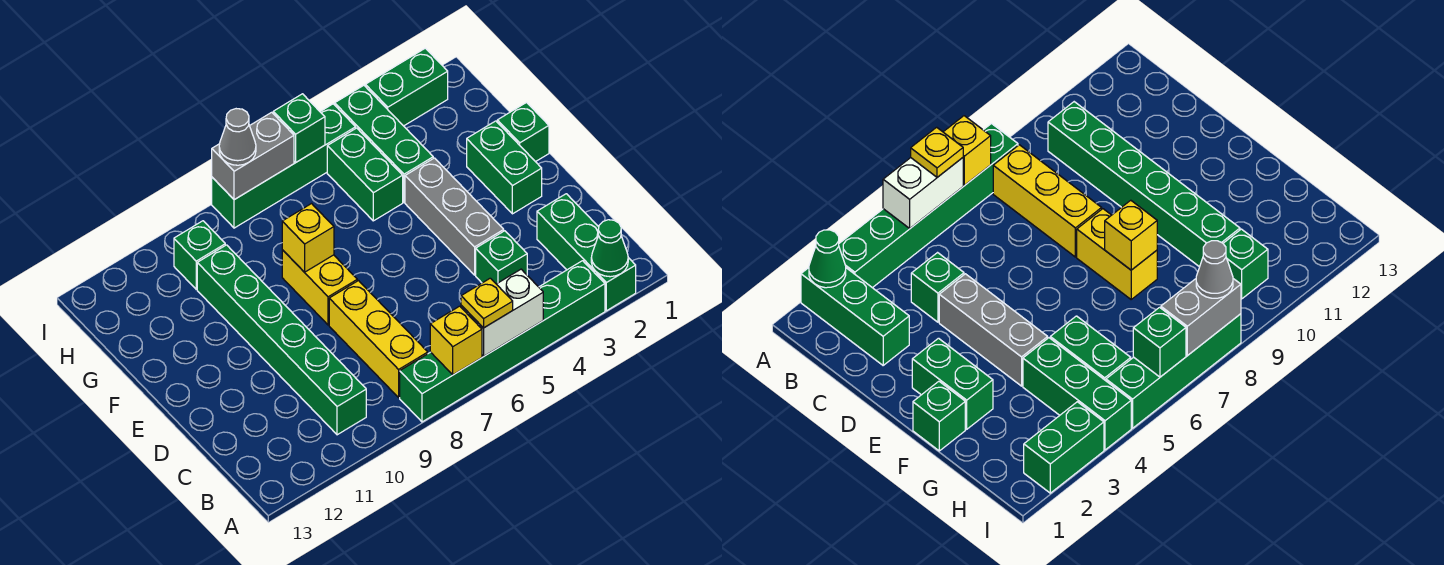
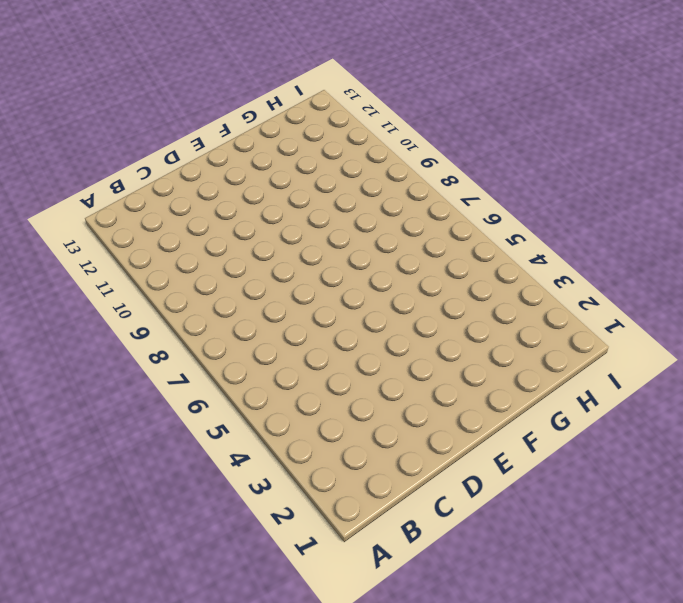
none -> green brick A2:C2 level 1
none -> green brick A3:A8 level 1
none -> yellow brick B8:D8 level 1

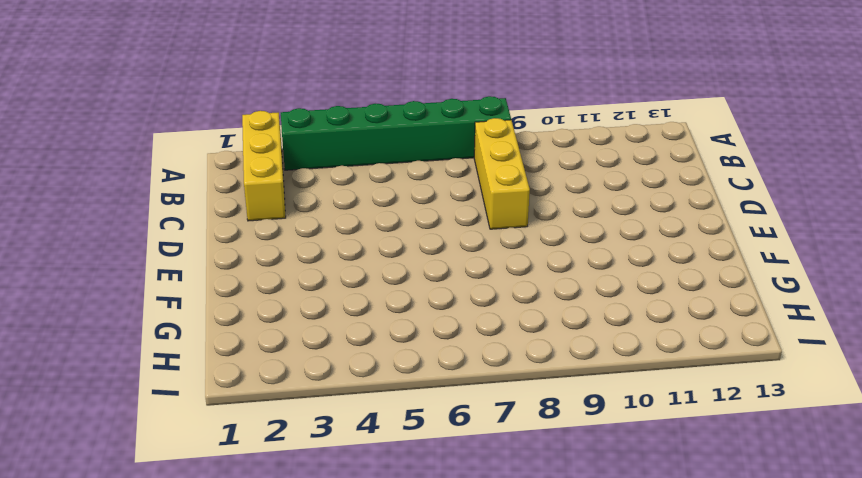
yellow brick A2:C2 level 1 -> green brick A2:C2 level 1
none -> green brick B10:G10 level 1
none -> green brick C4 level 1
none -> grey brick D4:F4 level 1

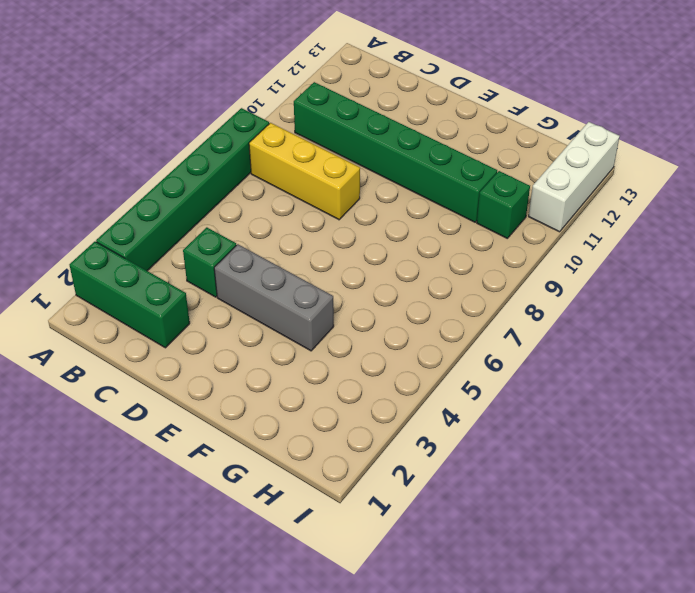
white brick I11:I13 level 1 -> none
none -> green brick E2:F2 level 1
none -> yellow brick E8:F8 level 1
none -> green brick F1 level 1

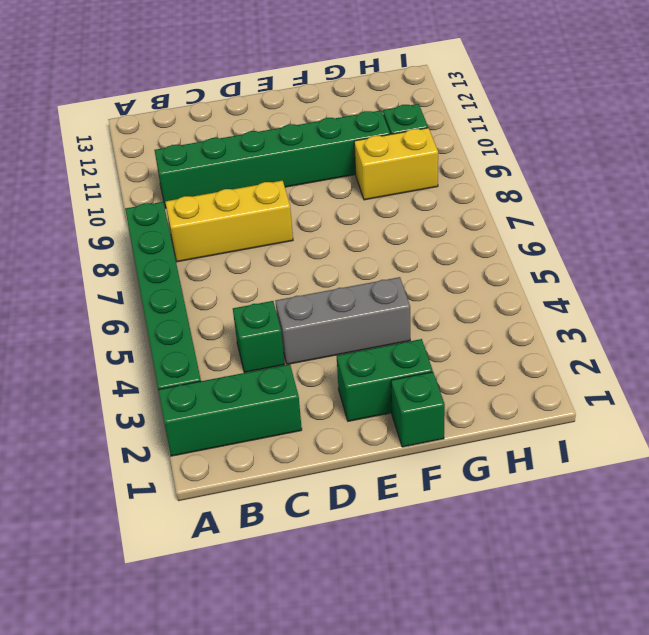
yellow brick G9:H9 level 1 -> yellow brick E8:F8 level 1
none -> green brick G4:I4 level 1
none -> green brick G5:H5 level 1
none -> green brick I2:I3 level 1

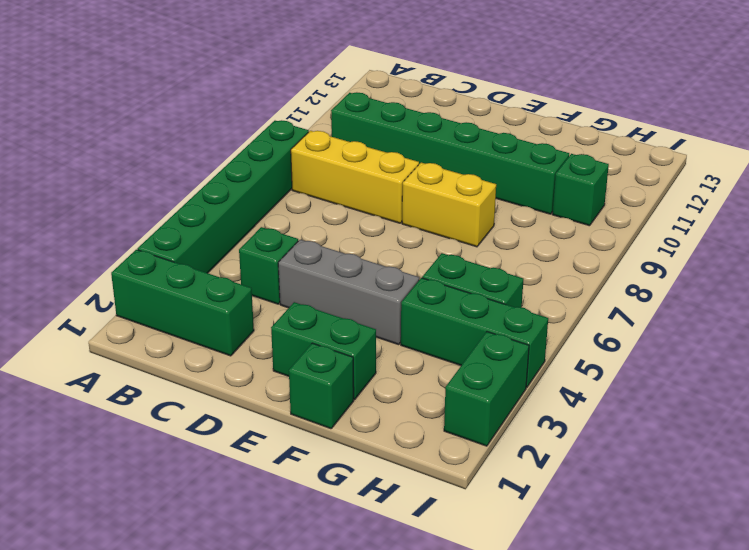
none -> green brick I5:I8 level 1
none -> green cone A2 level 2
none -> white brick A5:A6 level 2

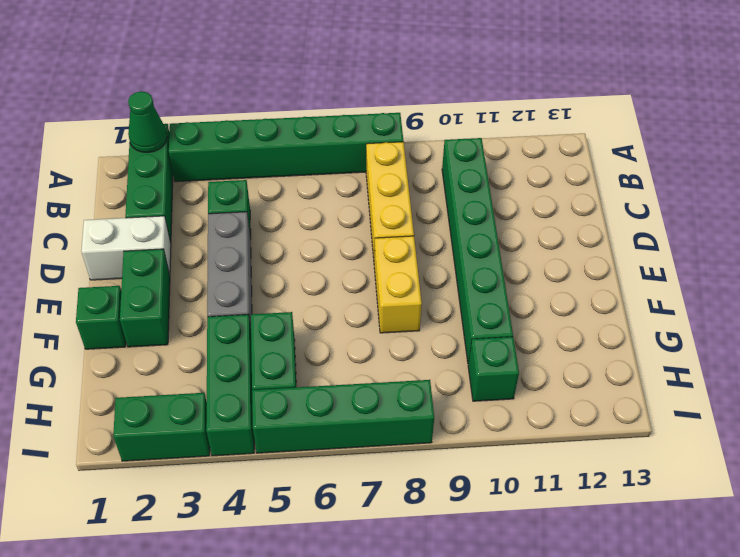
white brick D1:D2 level 1 -> white brick A5:A6 level 2
none -> yellow brick A7 level 2
none -> yellow brick F8 level 2
none -> green brick I6 level 2

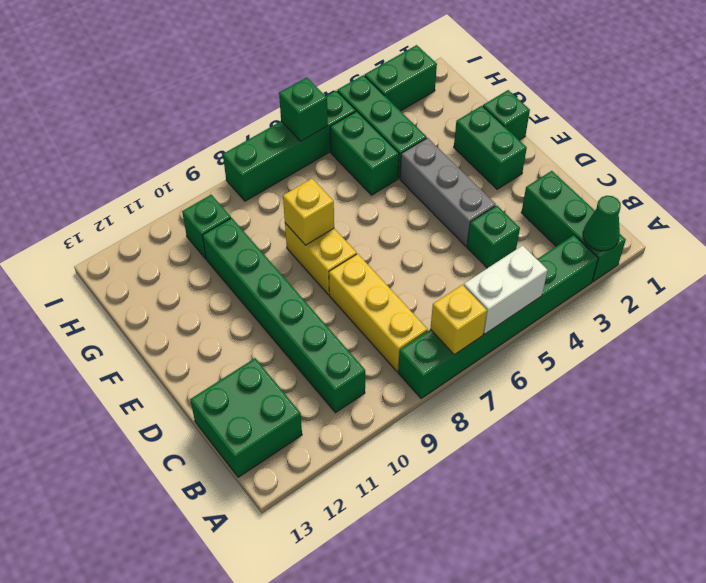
green brick B12:C13 level 1 -> none
none -> grey brick I7:I8 level 2
none -> yellow plate A6 level 3
none -> grey cone I8 level 3

